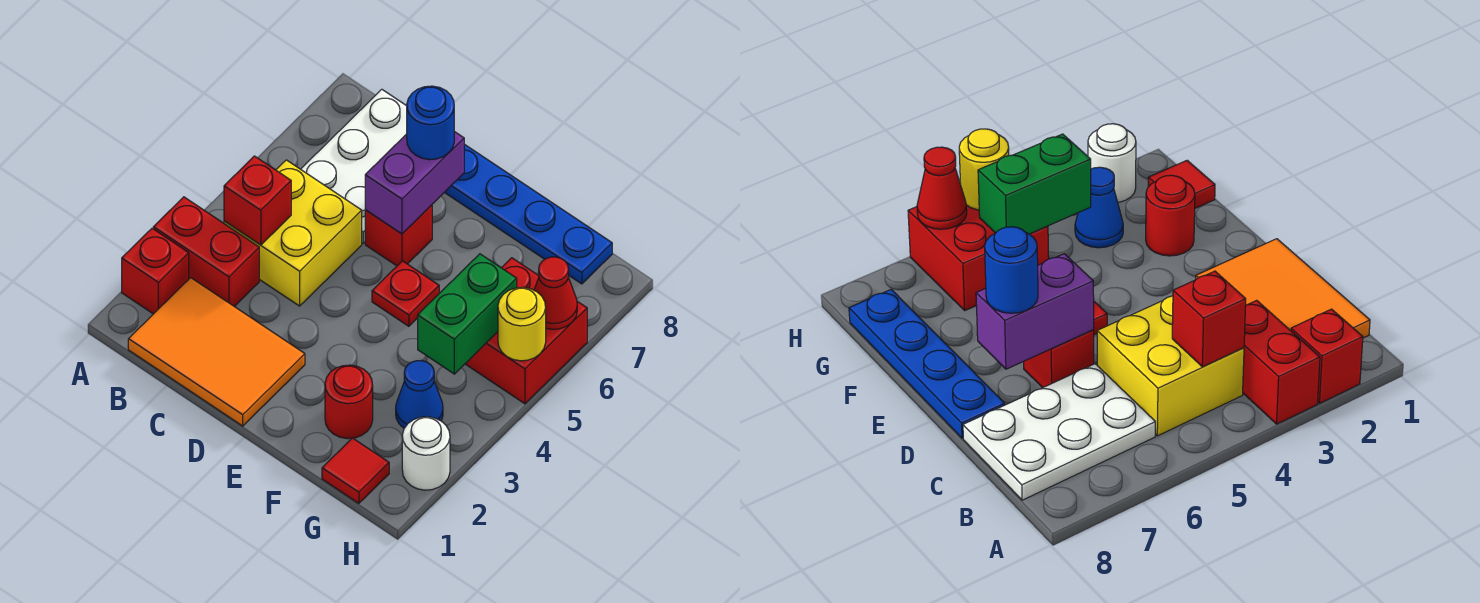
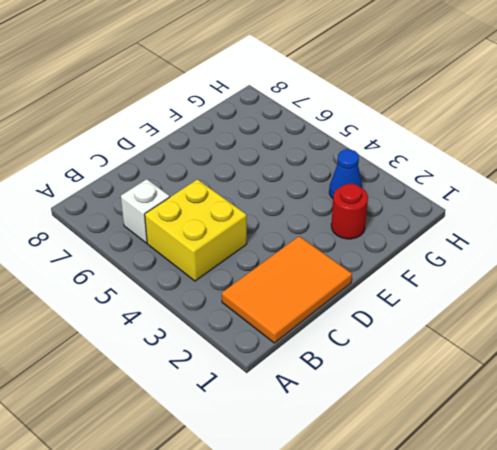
white brick B6 level 1 -> white plate B6:C8 level 1
none -> red brick A2 level 1
none -> red brick A3:B3 level 1
none -> red brick D6 level 1

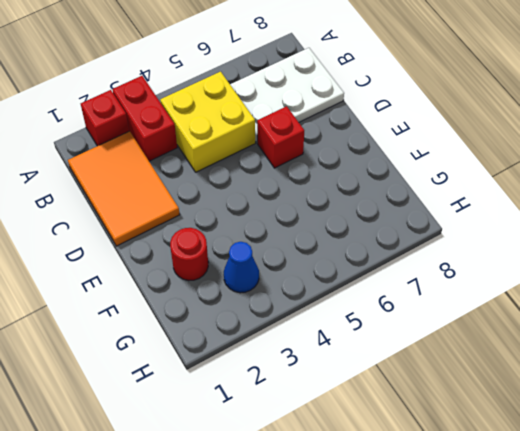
none -> blue plate D8:G8 level 1
none -> red plate E5 level 1
none -> red tile G1 level 1

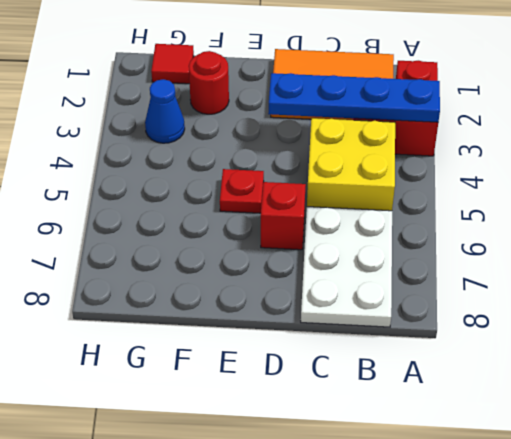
blue plate A3:D3 level 2 -> blue plate D8:G8 level 1
none -> red brick G5:H6 level 1
none -> white round brick H2 level 1
none -> red brick B4 level 2

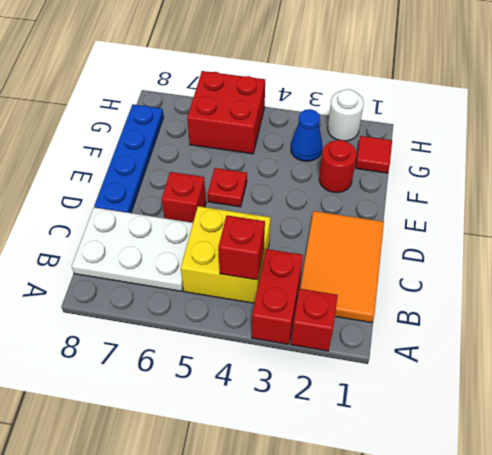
none -> purple brick D6:D7 level 2
none -> green brick G4:G5 level 2
none -> yellow round brick H5 level 2

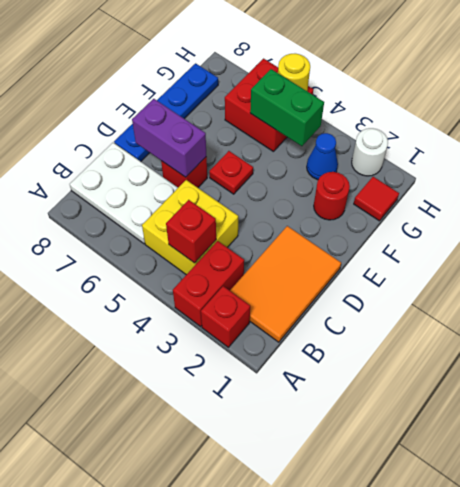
none -> red cone H6 level 2
none -> blue round brick D7 level 3

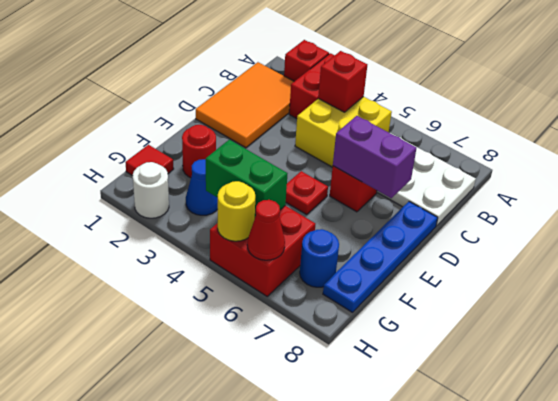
blue round brick G7 level 1 -> blue round brick D7 level 3

